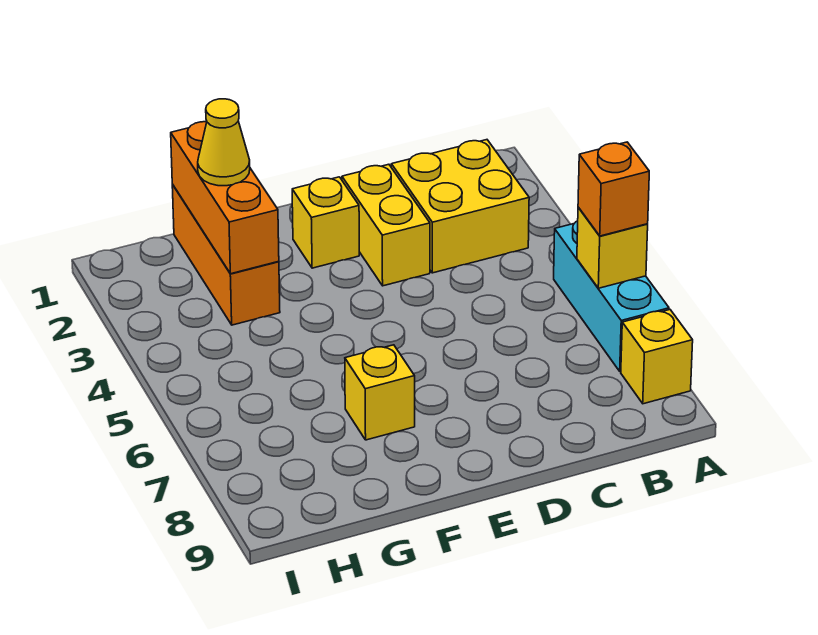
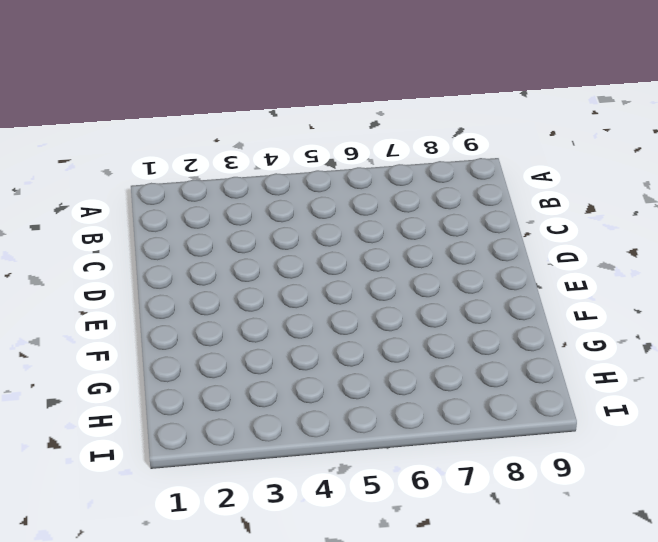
none -> cyan brick A5:A7 level 1
none -> yellow brick A8 level 1

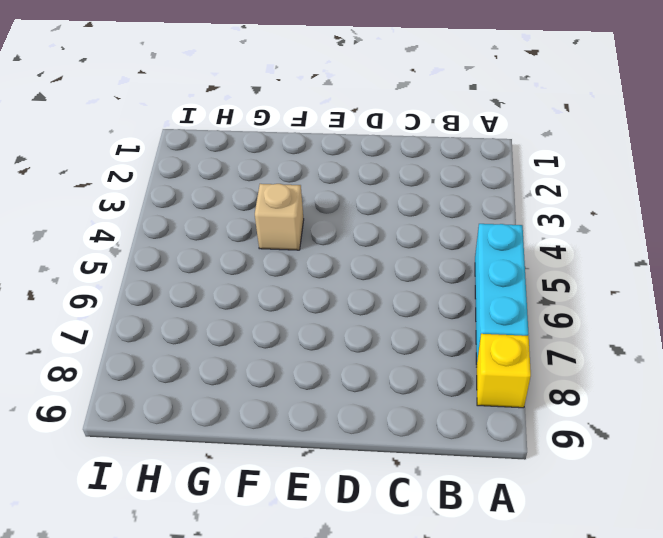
tan brick F4 level 1 -> none
none -> yellow brick B2:C3 level 1
none -> yellow brick D2:D3 level 1

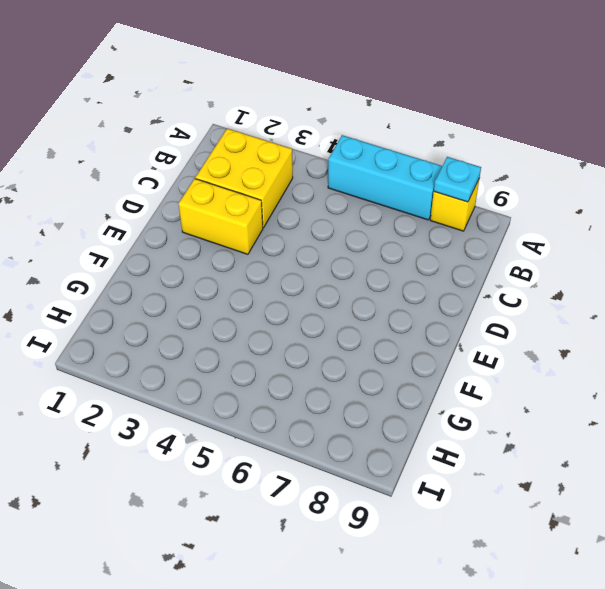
cyan plate A8 level 2 -> none
none -> yellow brick E2 level 1
none -> yellow brick F7 level 1

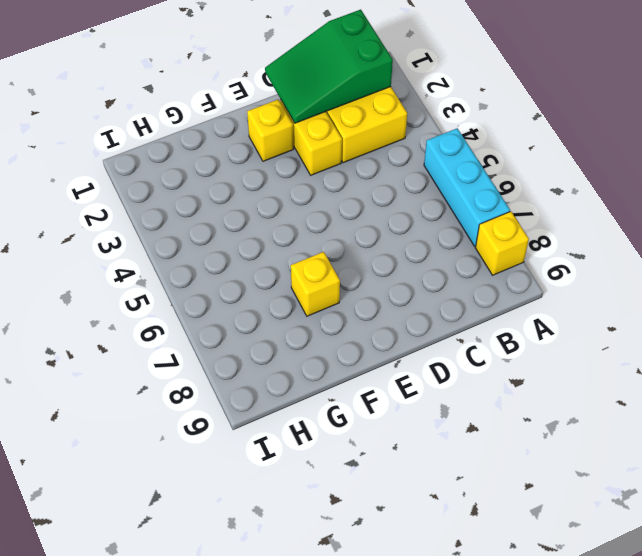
green slope B1:D2 level 2 top B -> none
none -> orange brick G1:G3 level 1
none -> yellow brick A6 level 2

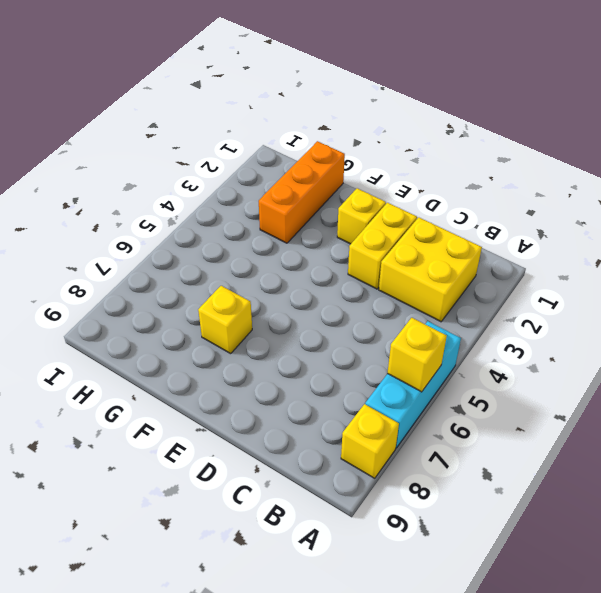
none -> orange brick G1:G3 level 2
none -> orange brick A6 level 3

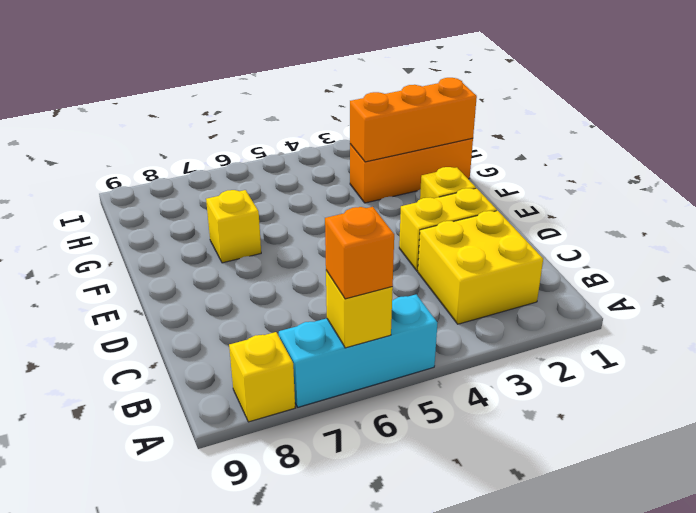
none -> yellow cone G2 level 3

